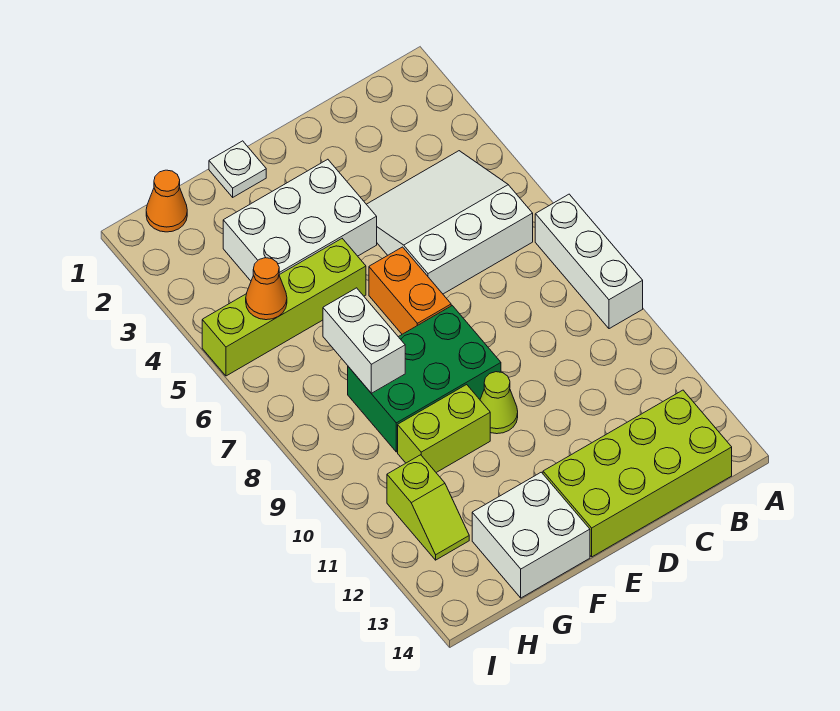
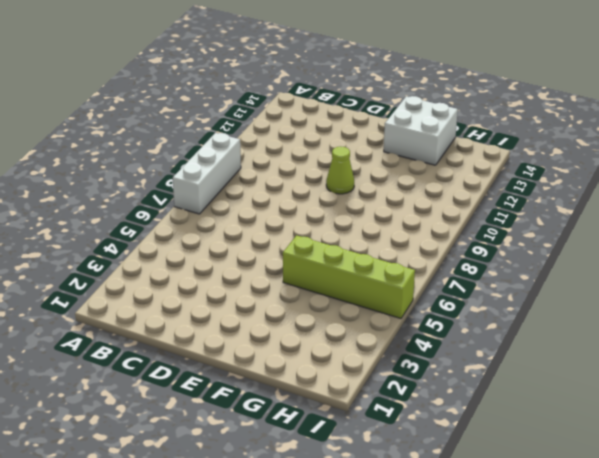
none -> white slope B4:D6 level 1 top 6
none -> lime brick B13:E14 level 1
none -> white brick E3:G4 level 1

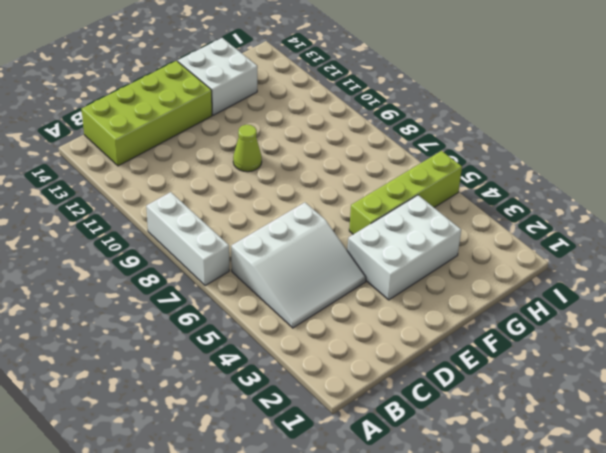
none -> orange brick E6:E7 level 1
none -> green brick E8:G9 level 1
none -> white plate F1 level 1

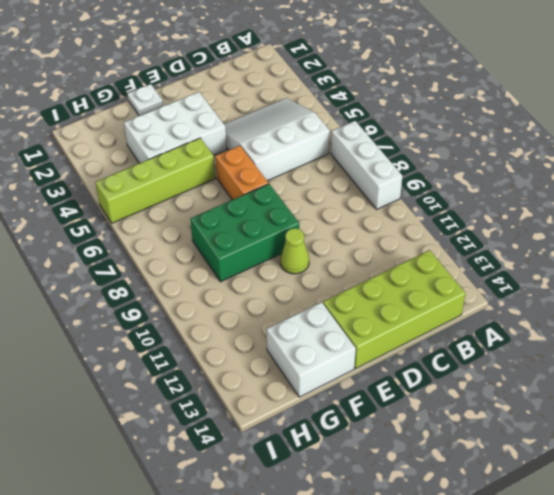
none -> lime brick F10:G10 level 1
none -> orange cone H1 level 1
none -> lime slope H11:H12 level 1 top 11

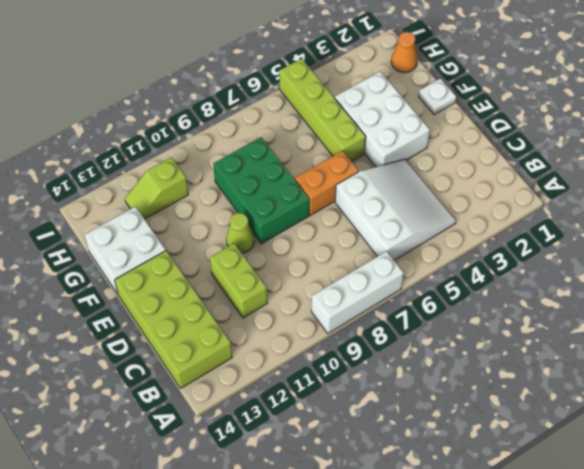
lime brick C11:D11 level 1 -> lime brick F10:G10 level 1
none -> white brick G7:G8 level 2
none -> orange cone H5 level 2

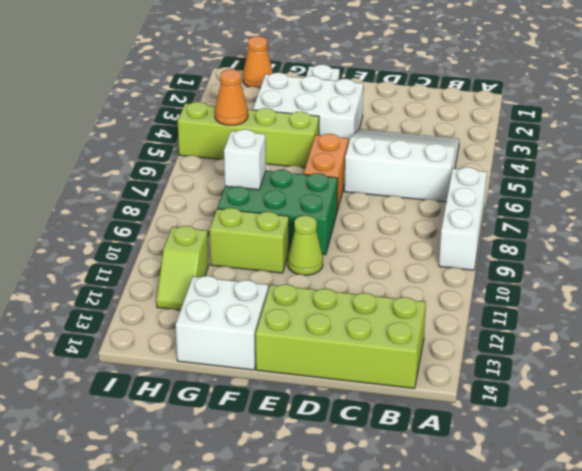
white brick G8 level 2 -> white brick G7:G8 level 2

